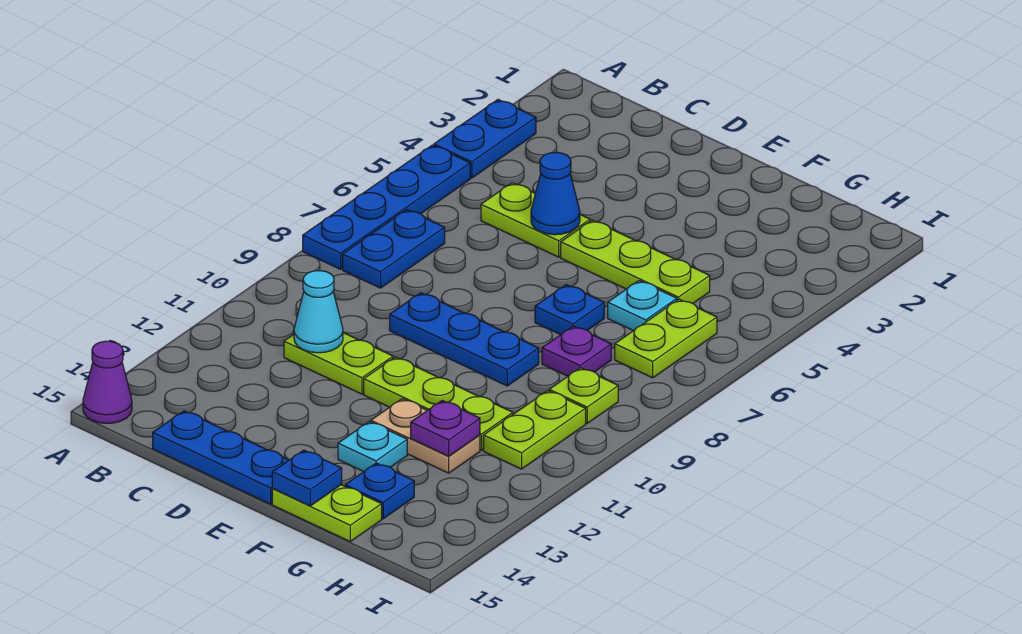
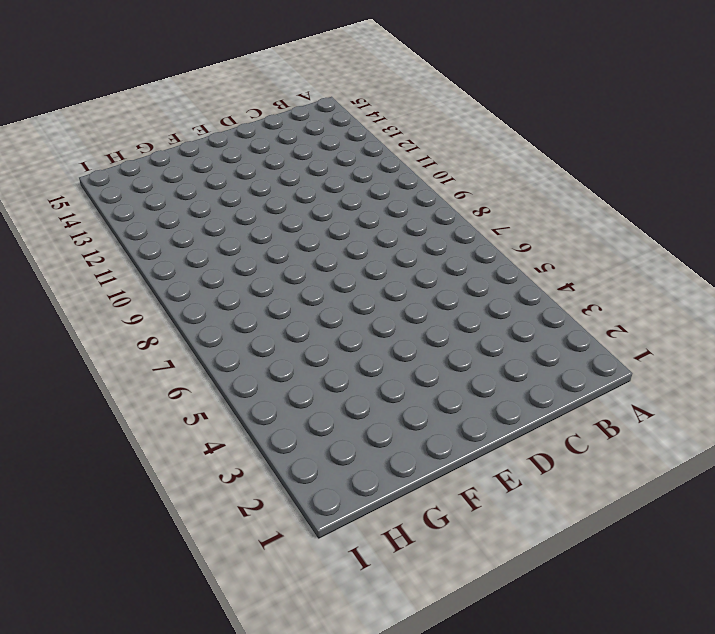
none -> blue plate A3:A4 level 1
none -> blue plate A5:A8 level 1
none -> purple cone A15 level 1

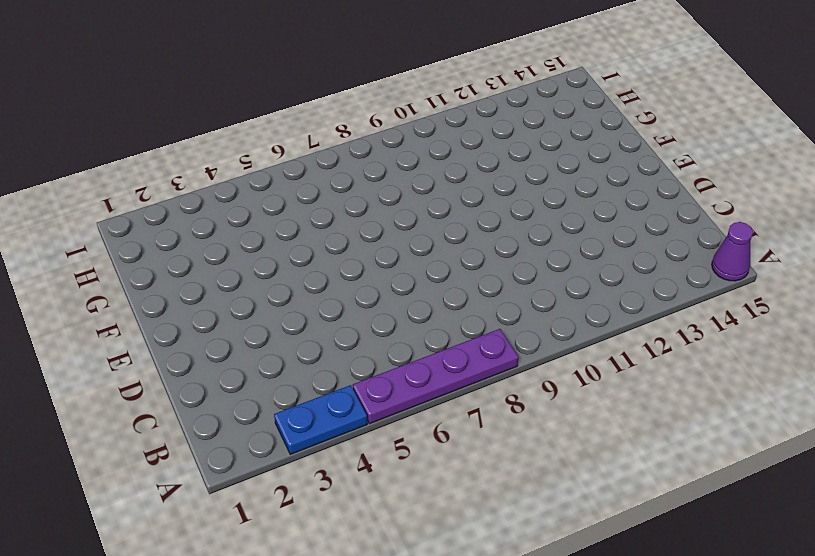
purple plate A5:A8 level 1 -> blue plate A5:A8 level 1
none -> blue plate B7:B8 level 1
none -> lime plate C5:D5 level 1
none -> lime plate C11:D11 level 1

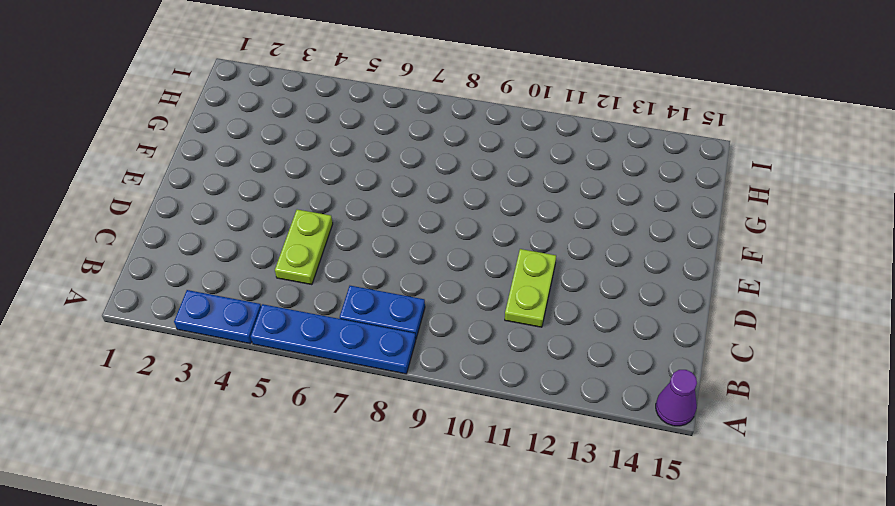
none -> blue plate C15:E15 level 1
none -> blue plate D9:F9 level 1
none -> lime plate E5:G5 level 1

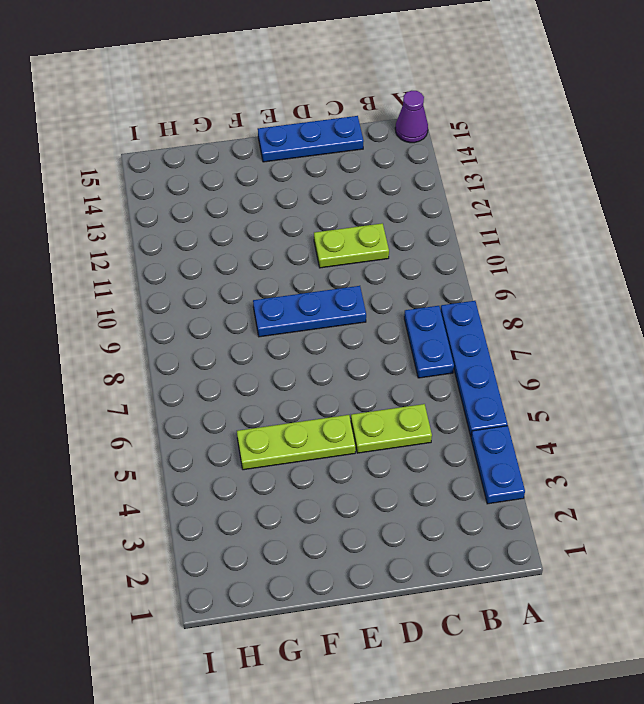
none -> lime plate E11:G11 level 1
none -> blue plate F7 level 1
none -> tan plate F12:G12 level 1

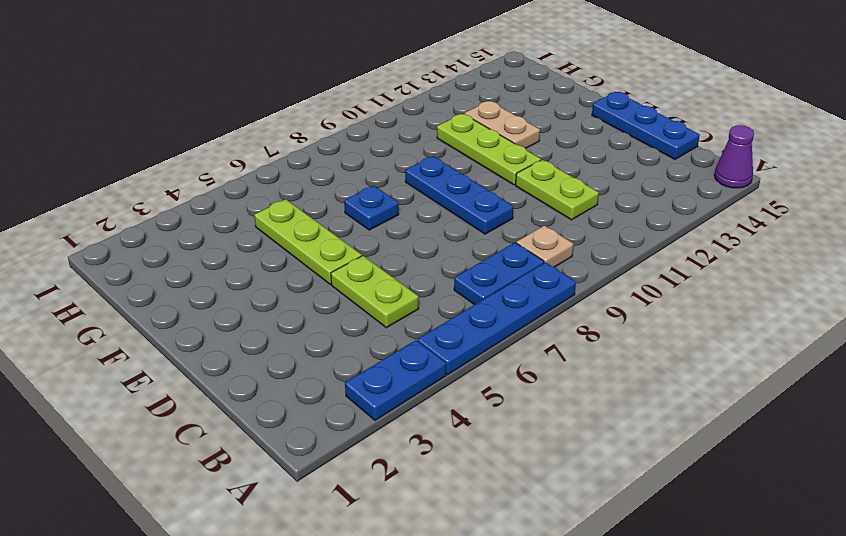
tan plate B9 level 1 -> none
none -> cyan plate F13 level 1
none -> lime plate F15:G15 level 1
none -> cyan plate G6 level 1

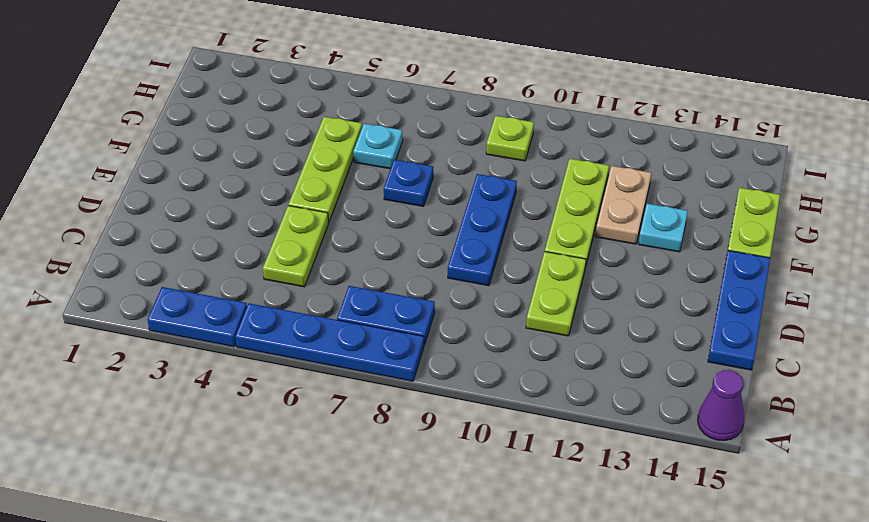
none -> purple plate G8 level 1
none -> blue plate G14 level 1
none -> lime plate H6:H7 level 1

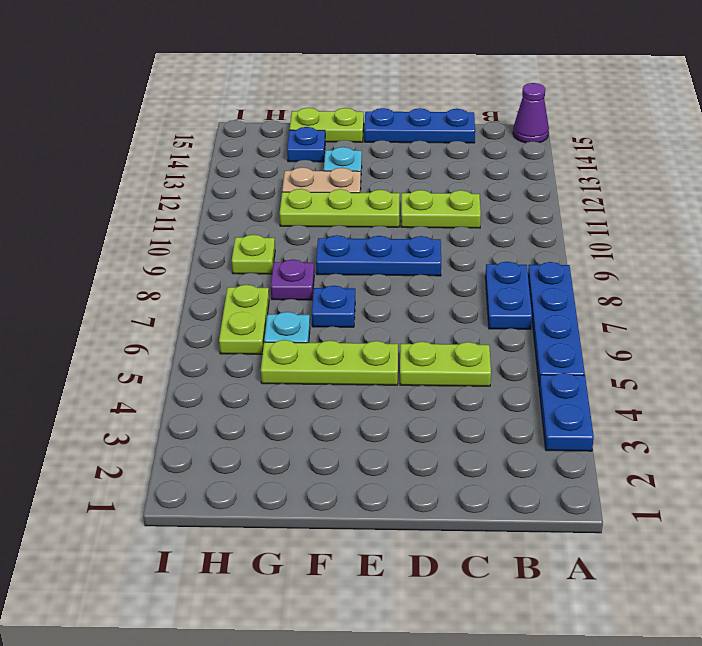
none -> lime plate H10:H11 level 1
none -> cyan cone C11 level 2
none -> blue cone D5 level 2

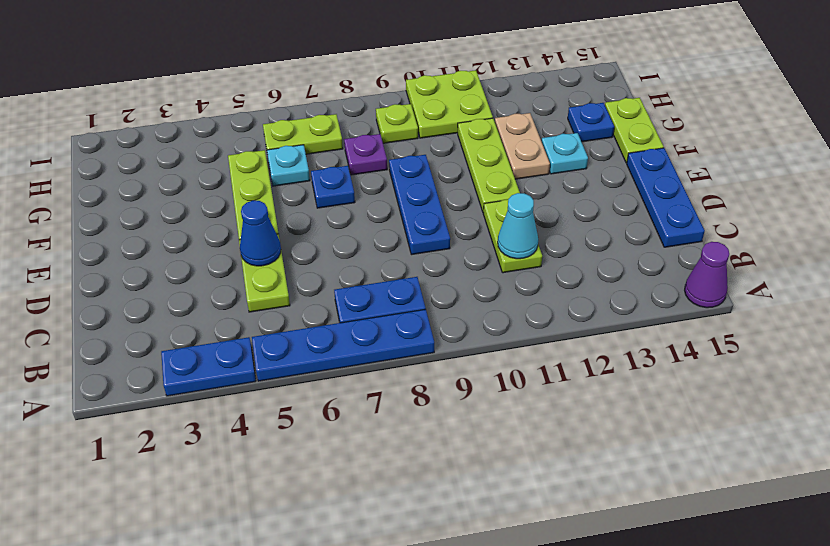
lime plate H10:I11 level 1 -> lime plate H10:H11 level 1
none -> blue plate F15 level 2
none -> purple plate G12 level 2

